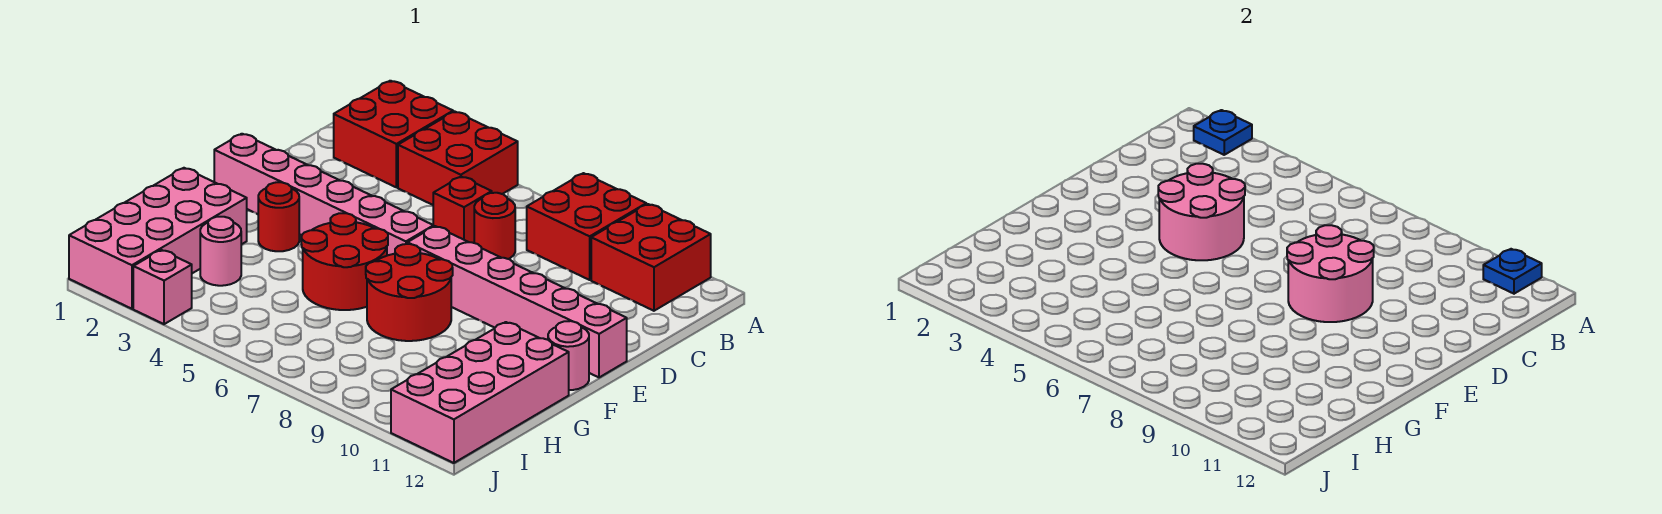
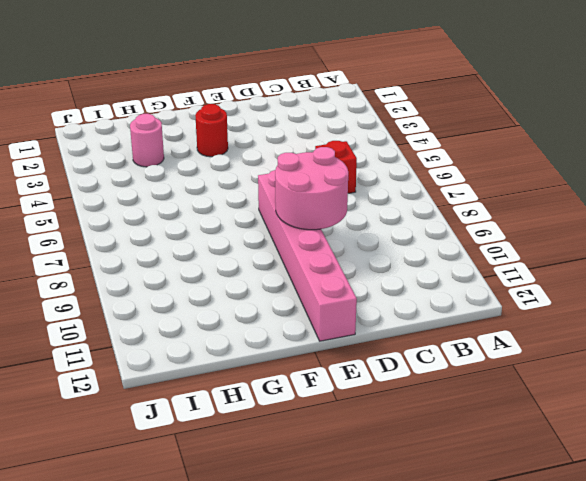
none -> red brick A2:B3 level 1
none -> red brick A4:B5 level 1
none -> red brick A8:B9 level 1

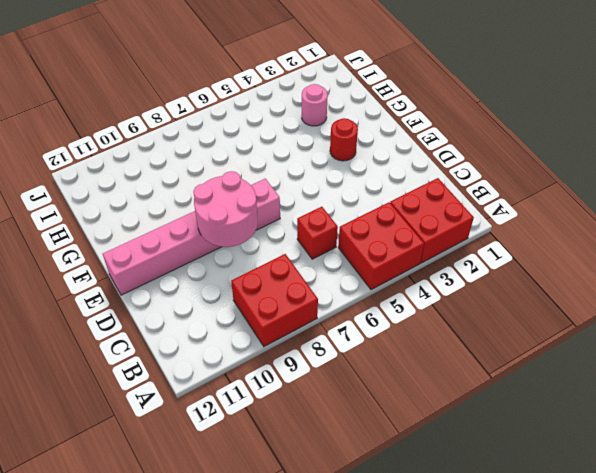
none -> red brick A10:B11 level 1
none -> red round brick C7 level 1
none -> pink brick E1:E6 level 1

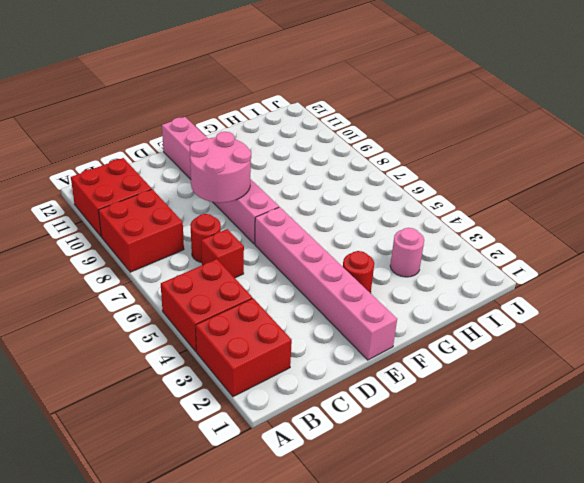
none -> red round brick F5:G6 level 1
none -> red round brick F7:G8 level 1
none -> pink round brick F12 level 1

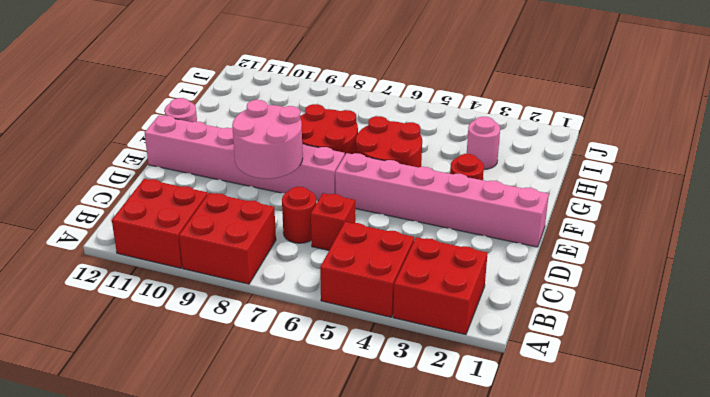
none -> pink brick G1:J2 level 1
none -> pink brick G11:J12 level 1
none -> pink brick J3 level 1

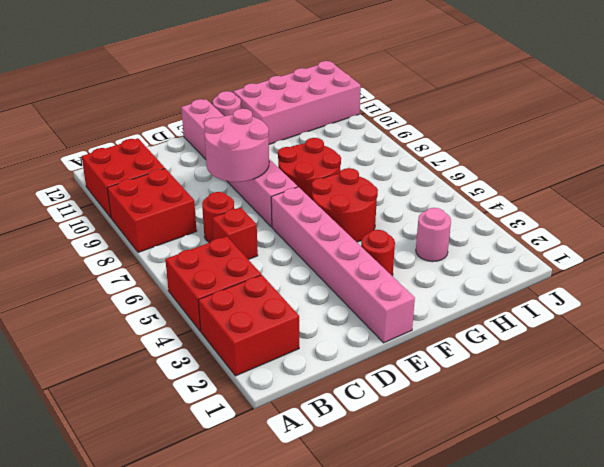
none -> pink brick G1:J2 level 1
none -> pink brick J3 level 1
none -> blue plate A2 level 2

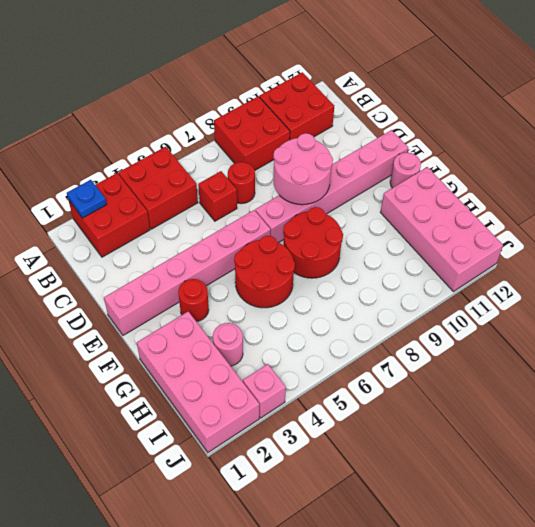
none -> blue plate A11 level 2
none -> pink round brick D4:E5 level 2

